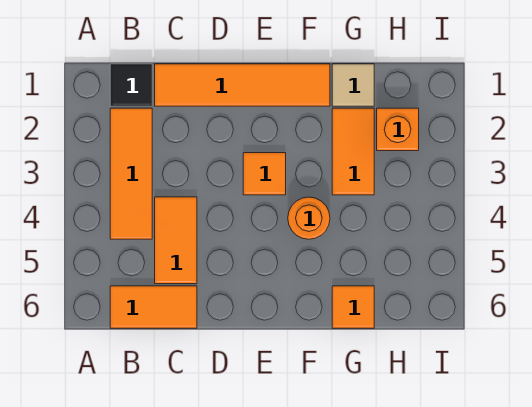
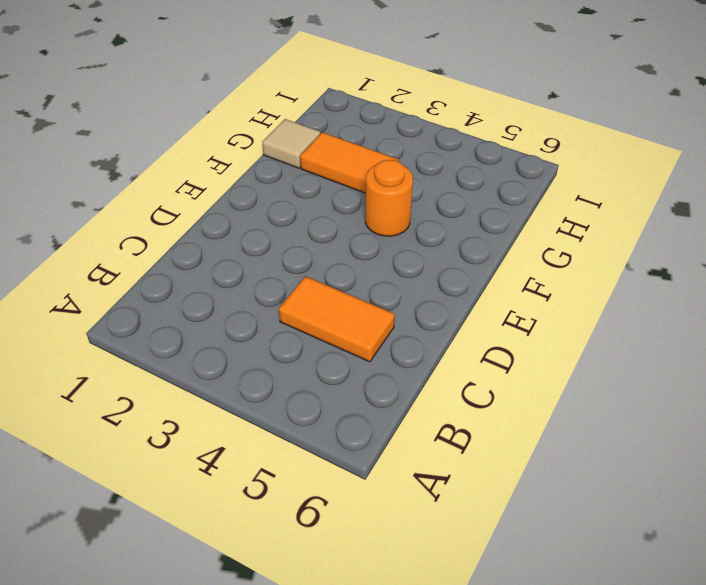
none -> black tile B1 level 1
none -> orange tile B2:B4 level 1

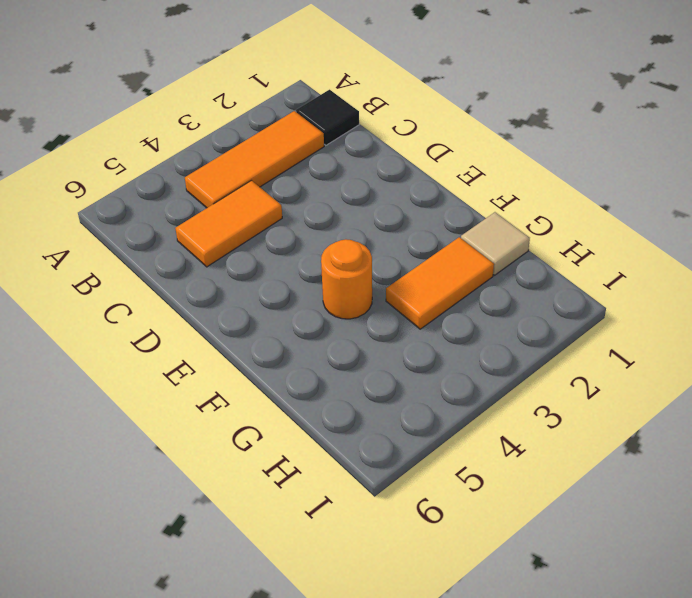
none -> orange tile B6:C6 level 1
none -> orange tile C1:F1 level 1

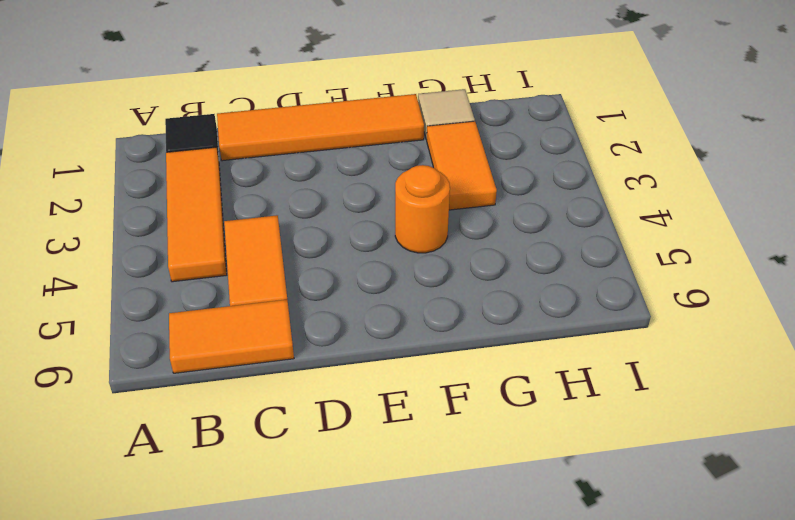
none -> orange tile E3 level 1
none -> orange tile G6 level 1

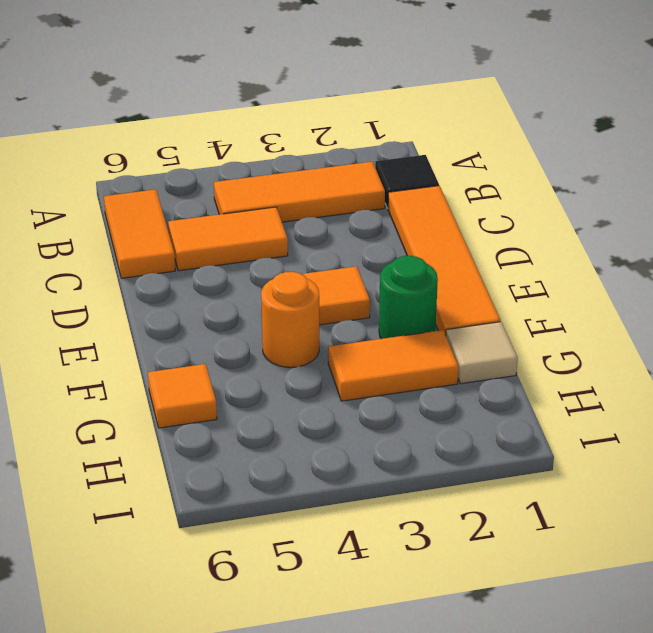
green round brick F2 level 1 -> none
none -> orange brick H2 level 1

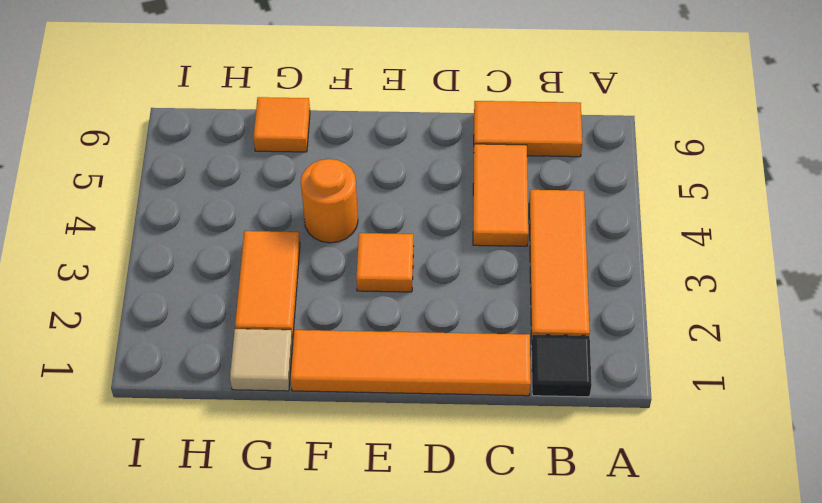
none -> orange brick H2 level 1

